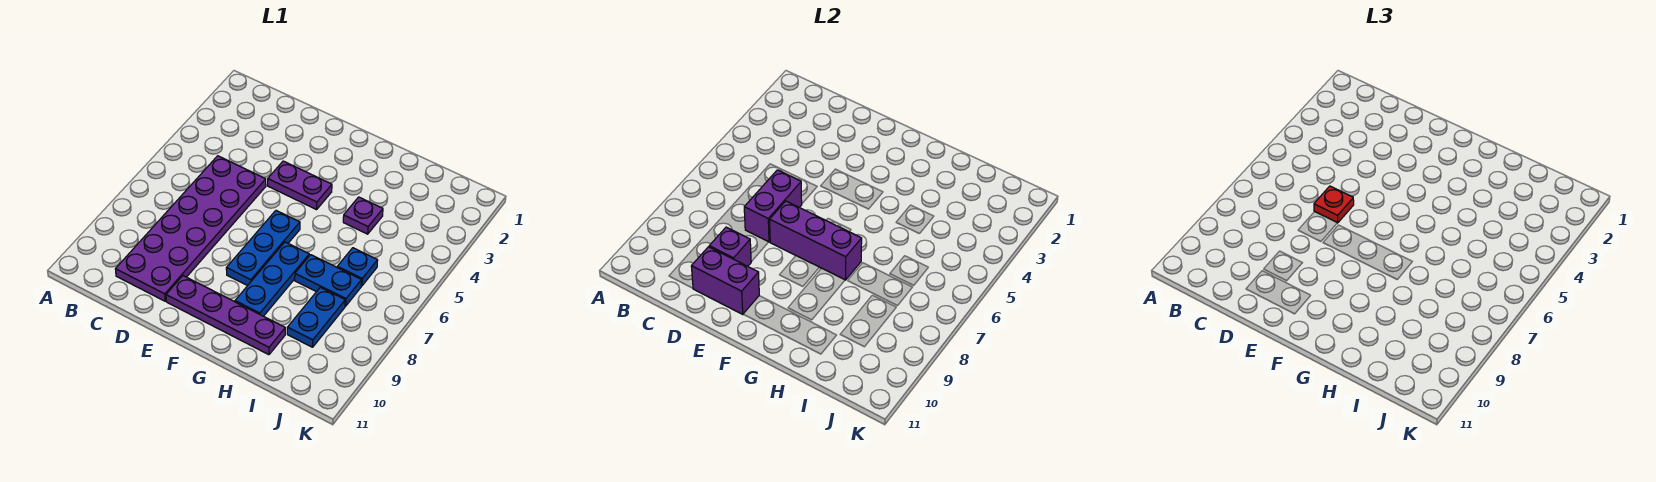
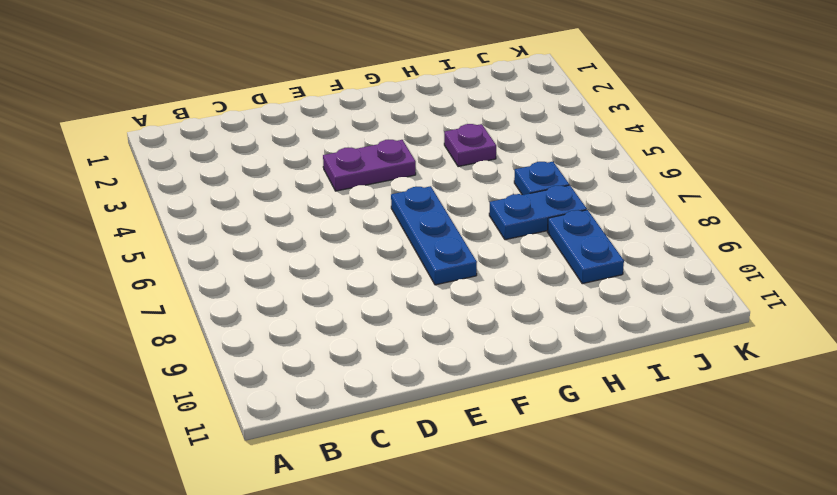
none -> purple plate C5:D10 level 1
none -> purple plate E10:H10 level 1
none -> blue plate G7:G9 level 1

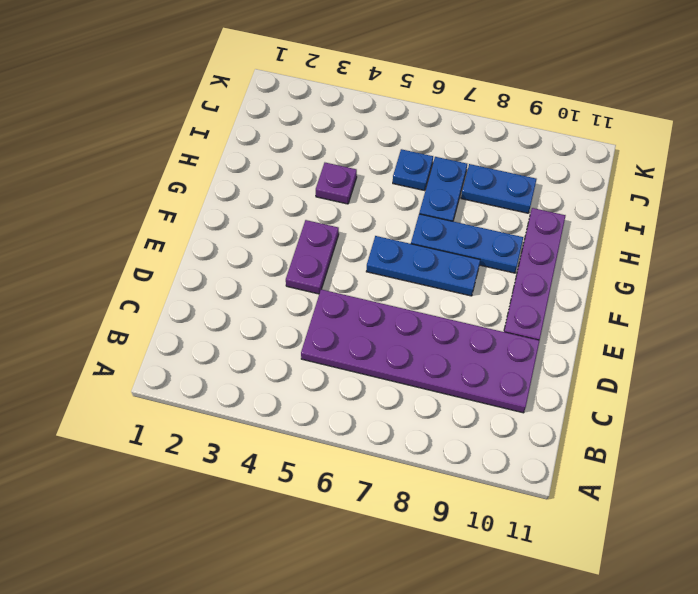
none -> purple brick D6:D7 level 2
none -> purple brick D9 level 2
none -> purple brick D10:E10 level 2

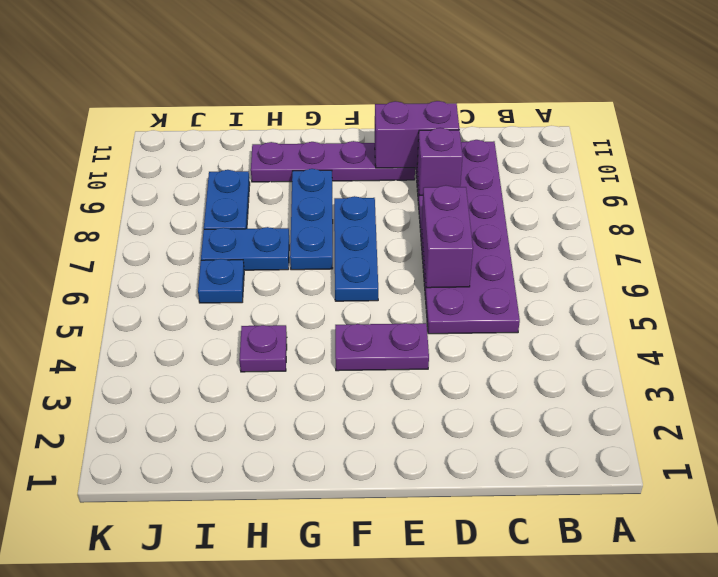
none -> purple brick E7:G7 level 2
none -> red plate D6 level 3

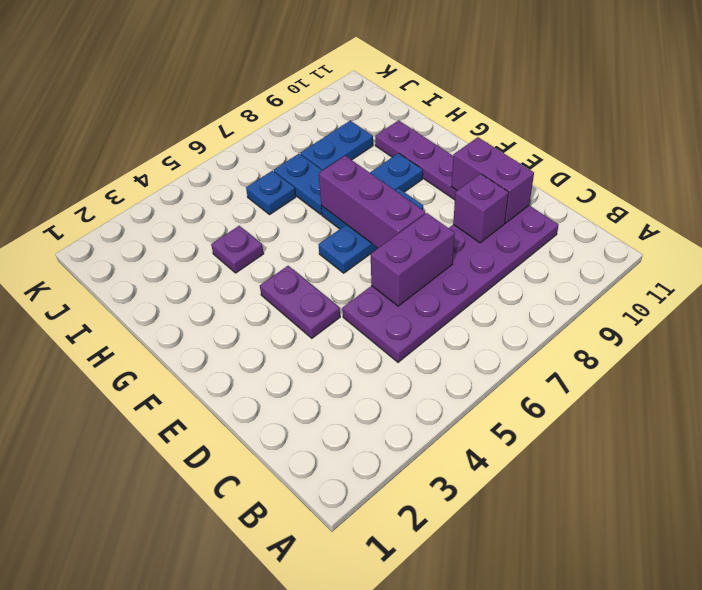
none -> red plate D6 level 3

